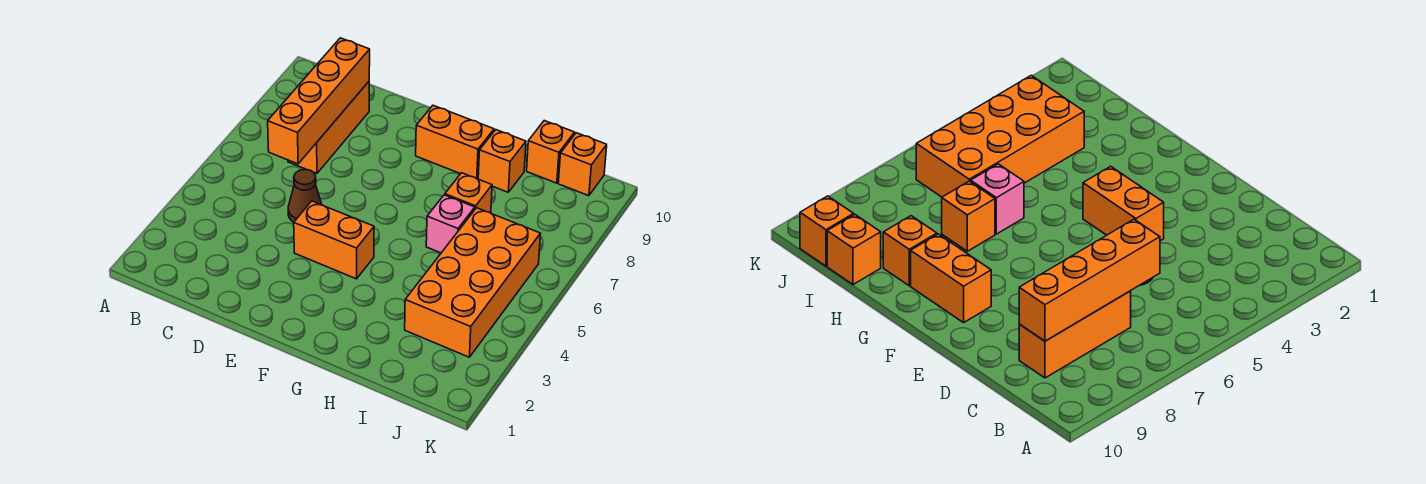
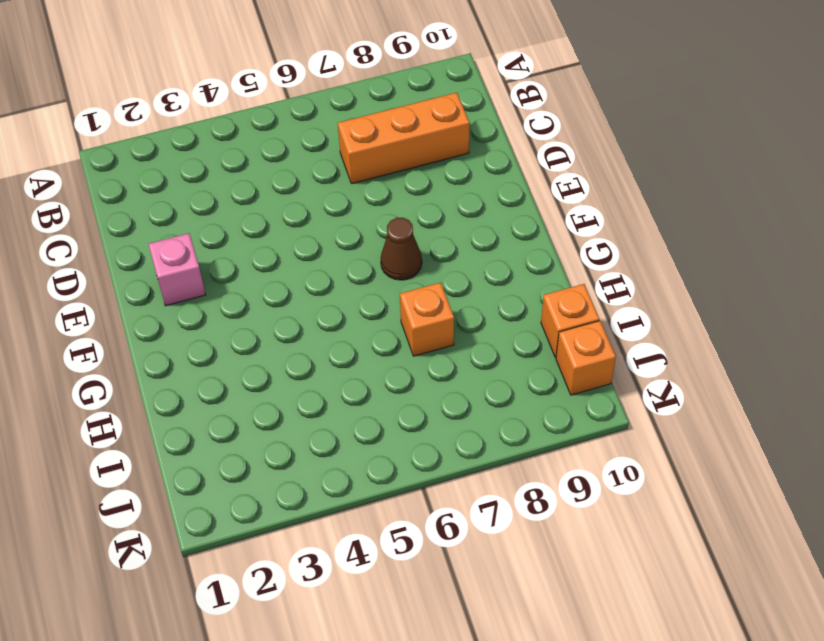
pink brick E2 level 1 -> pink brick H6 level 1
brown cone F7 level 1 -> brown cone D5 level 1
none -> orange brick E4:F4 level 1
none -> orange brick F9:G9 level 1

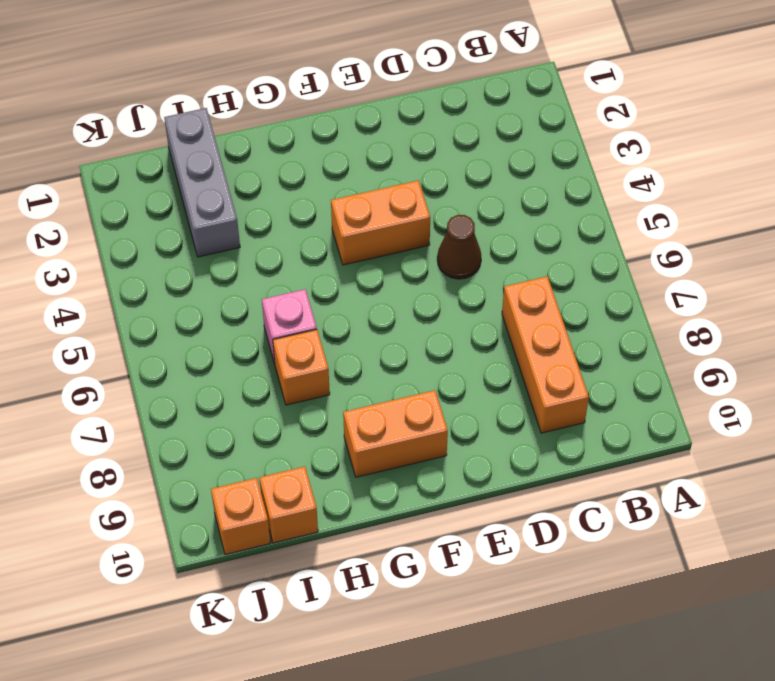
grey brick I1:I3 level 1 -> orange brick I3:J6 level 1
none -> orange brick H9 level 1
none -> orange brick C6:C9 level 2

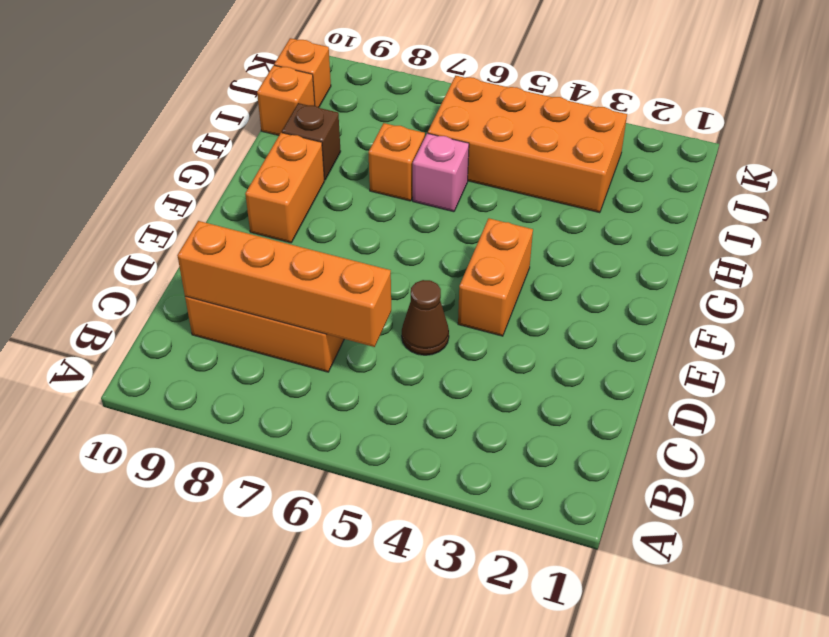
brown brick H9 level 1 -> orange brick H9 level 1

